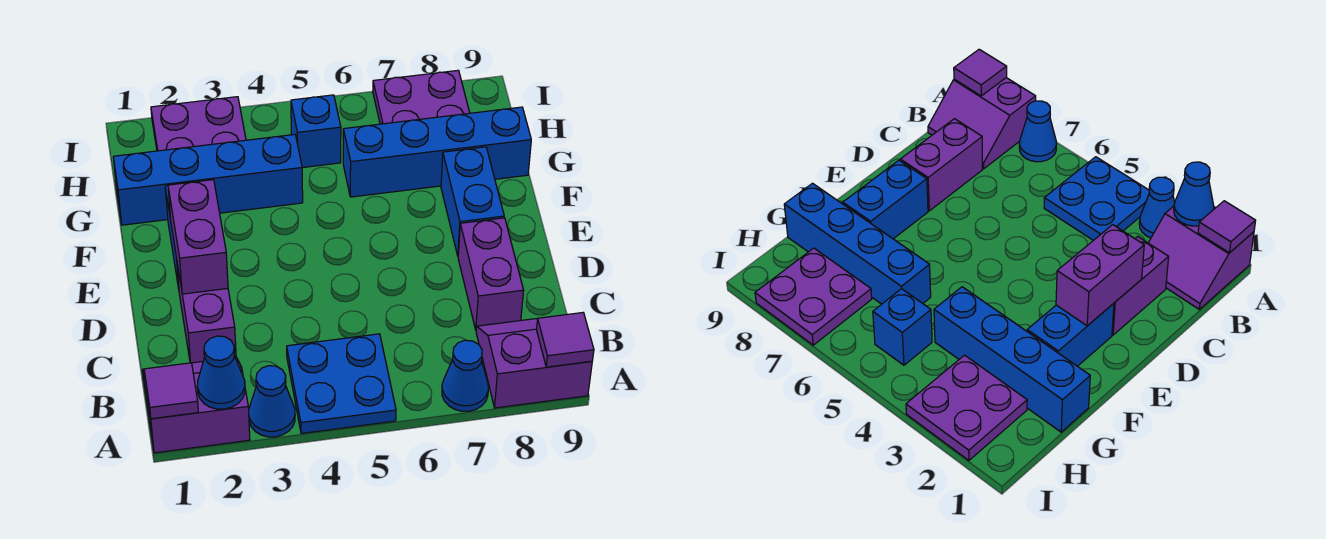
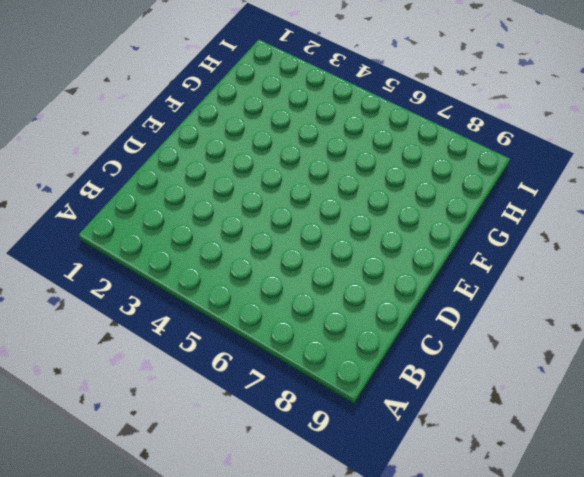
none -> purple slope A1:B2 level 1 top A
none -> blue cone A3 level 1
none -> blue plate A4:B5 level 1

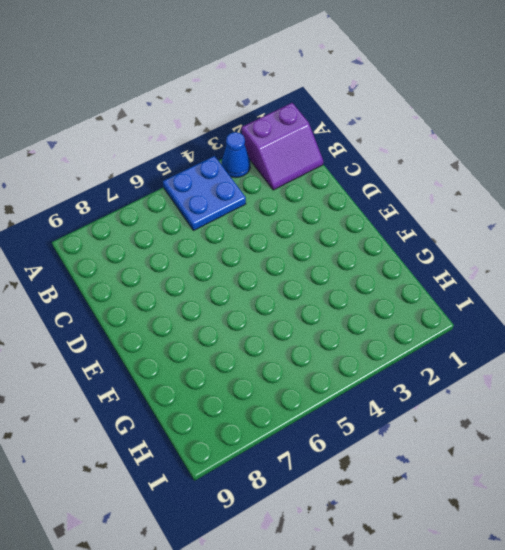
none -> blue cone A7 level 1
none -> purple slope A8:B9 level 1 top A
none -> purple brick C2:D2 level 1

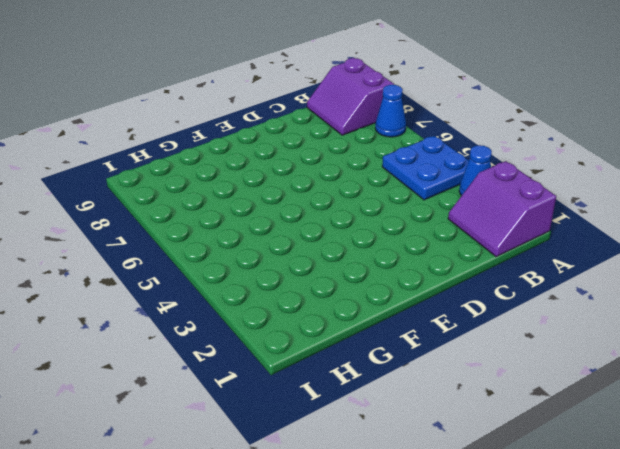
none -> purple brick C2:D2 level 1
none -> purple brick C8:D8 level 1
none -> blue brick E2:F2 level 1

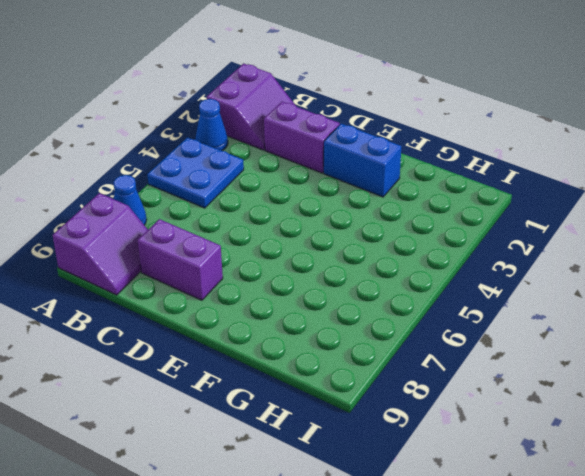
none -> blue brick E8:F8 level 1
none -> blue brick G1:G4 level 1
none -> blue brick G6:G9 level 1

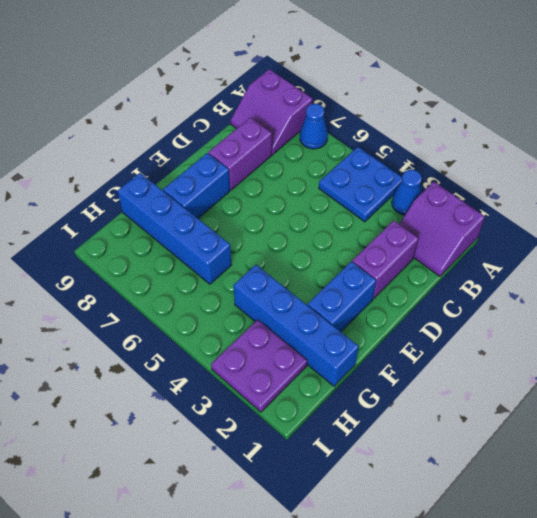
none -> blue brick H5 level 1
none -> purple plate H7:I8 level 1
none -> purple tile A1 level 2

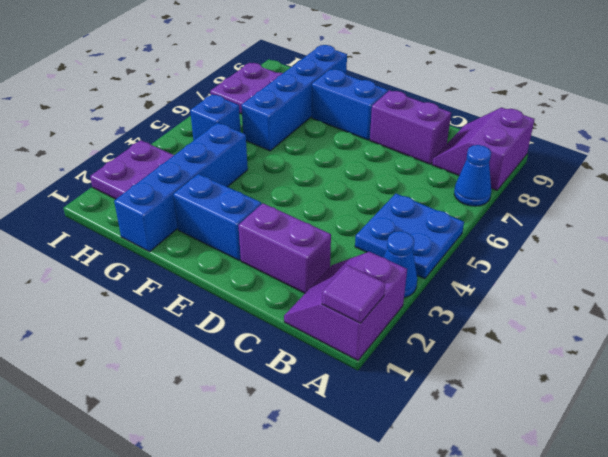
none -> blue cone A2 level 2
none -> purple tile A9 level 2
none -> purple brick D2:E2 level 2

